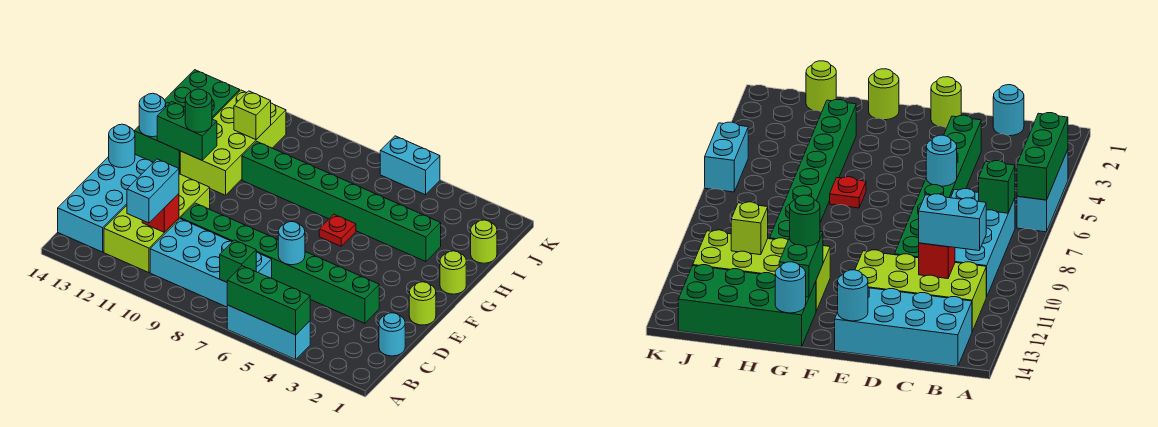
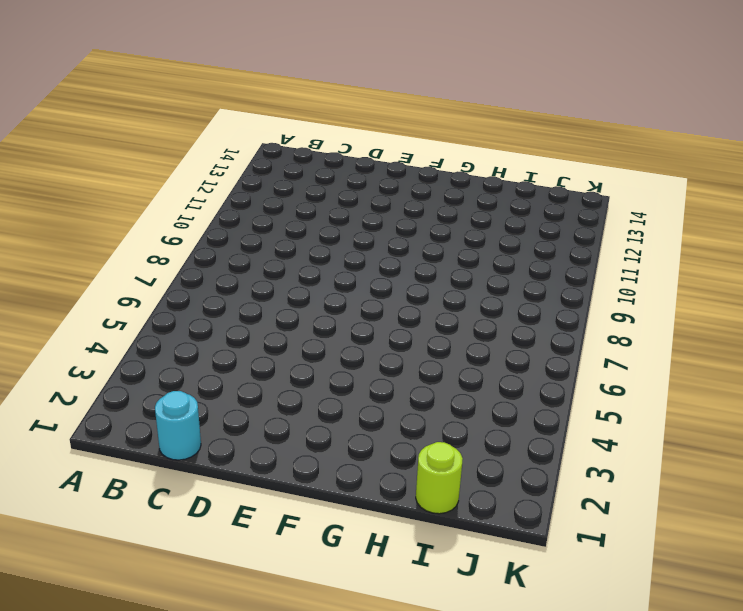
none -> cyan brick A4:A6 level 1
none -> cyan brick B7:C10 level 1
none -> lime brick B11:E12 level 1

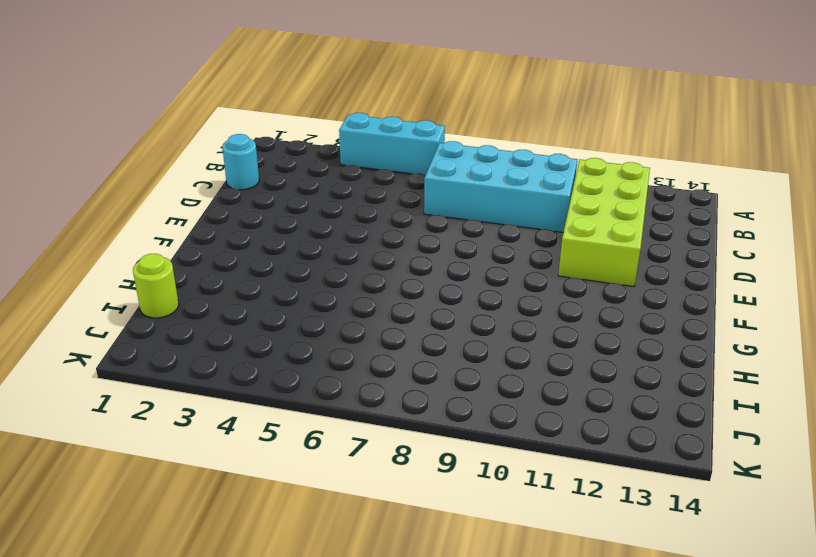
none -> cyan brick B13:E14 level 1
none -> green brick D3:D10 level 1
none -> lime round brick E1 level 1

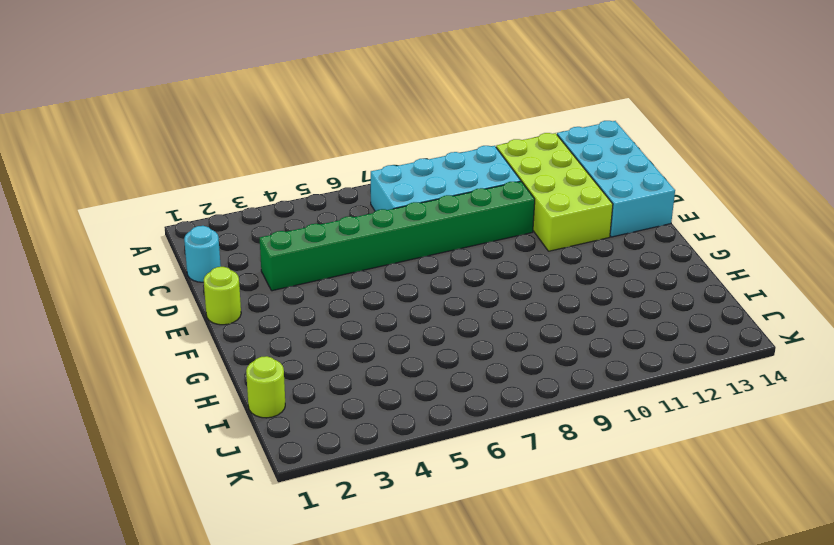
none -> cyan brick A4:A6 level 1
none -> lime round brick G1 level 1
none -> red plate G6 level 1

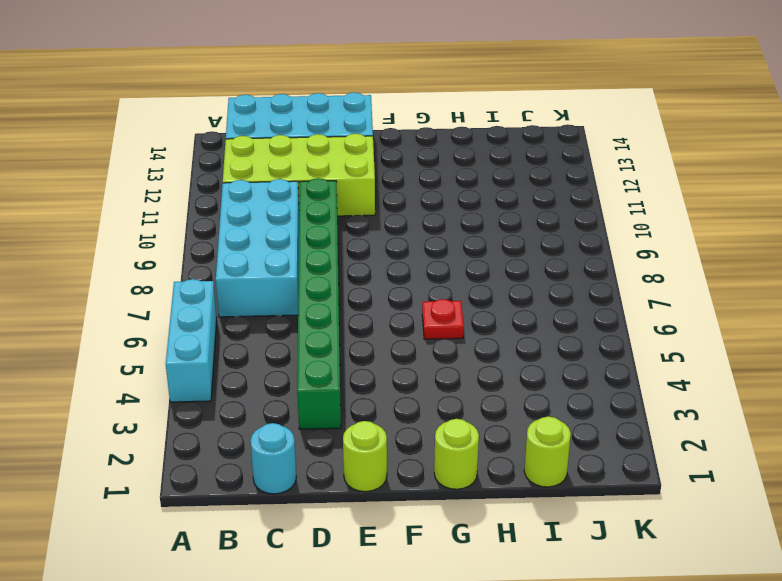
none -> lime brick G11:J12 level 1
none -> green brick G13:J14 level 1
none -> green brick H3:H10 level 1

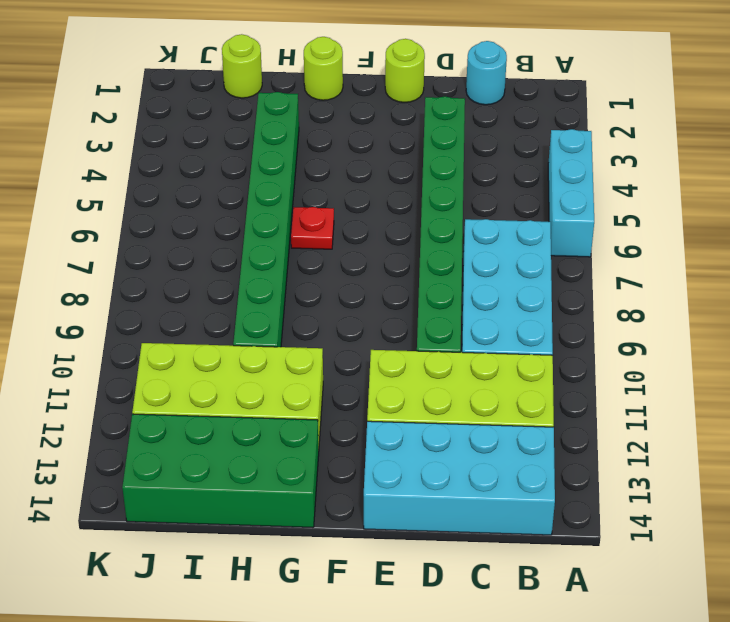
none -> cyan brick K5:K6 level 1
none -> green brick A4:A6 level 2
none -> green brick B7 level 2

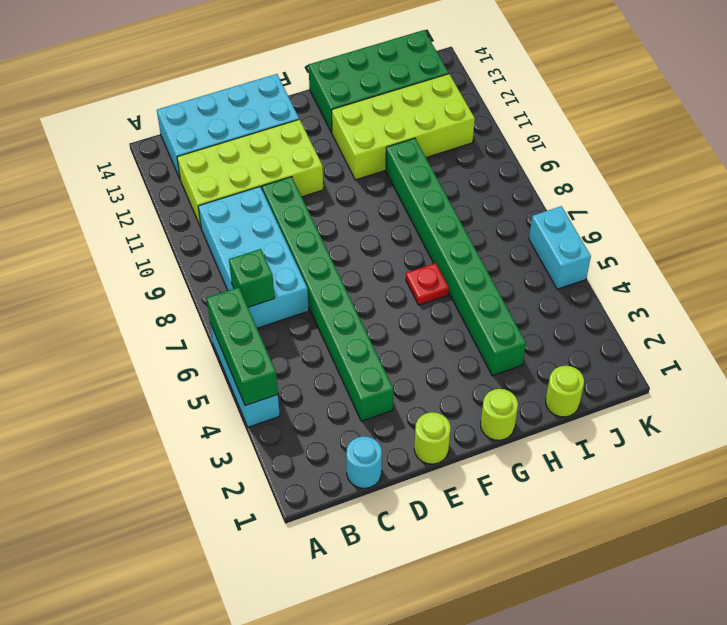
none -> red brick C11 level 2
none -> cyan round brick D6 level 2
none -> cyan round brick E14 level 2

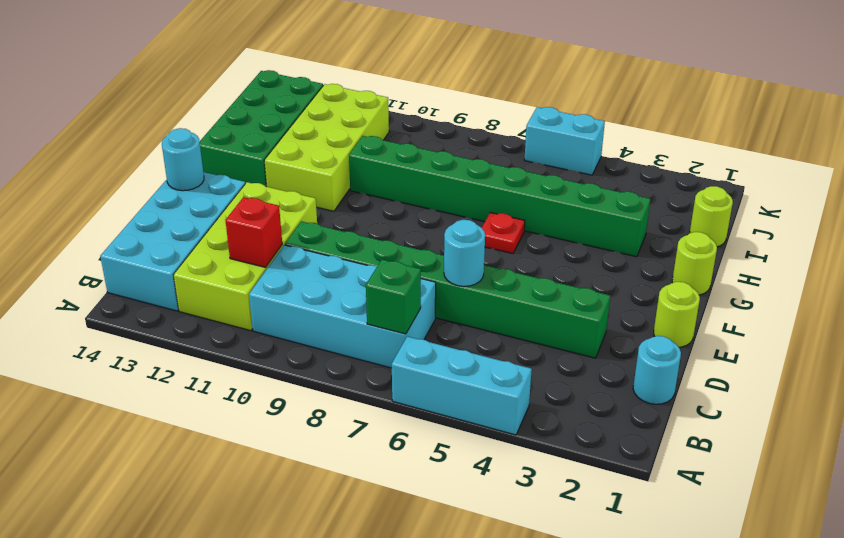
none -> green brick A4:A6 level 2
none -> green brick G12:G13 level 2
none -> cyan round brick G14 level 2

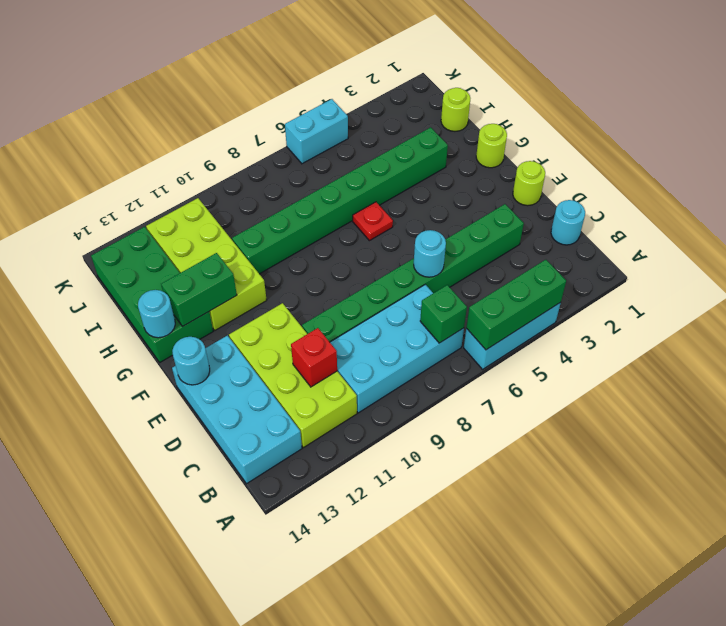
none -> lime brick I11 level 2
none -> cyan brick B11:C11 level 3
none -> green round brick G12 level 3

